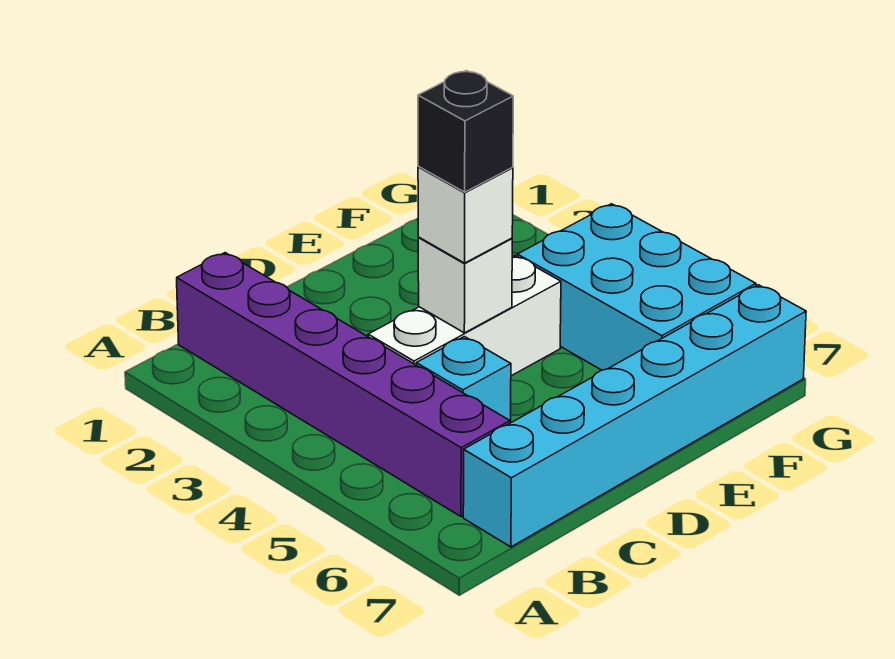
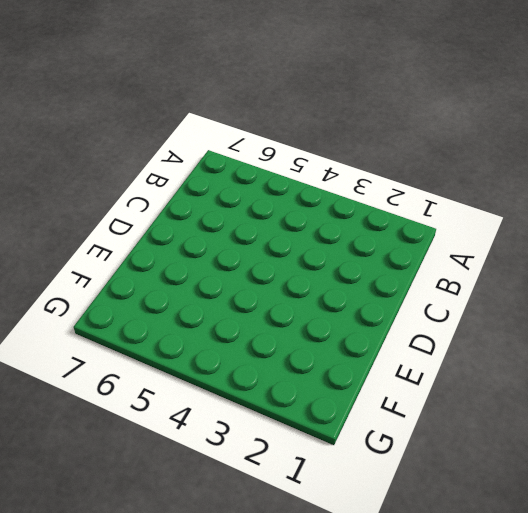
none -> purple brick B1:B6 level 1
none -> cyan brick B7:G7 level 1

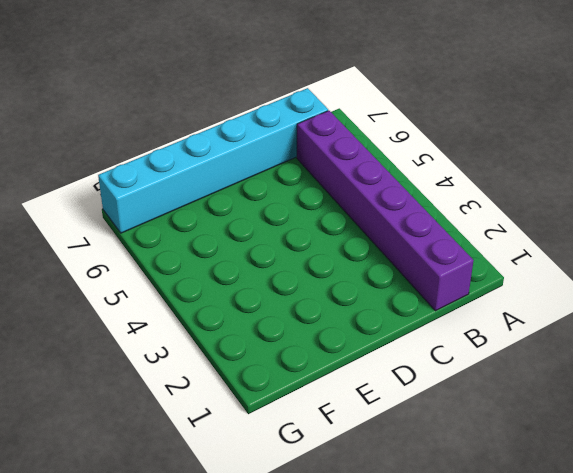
none -> white brick C4:E4 level 1
none -> cyan brick C5 level 1

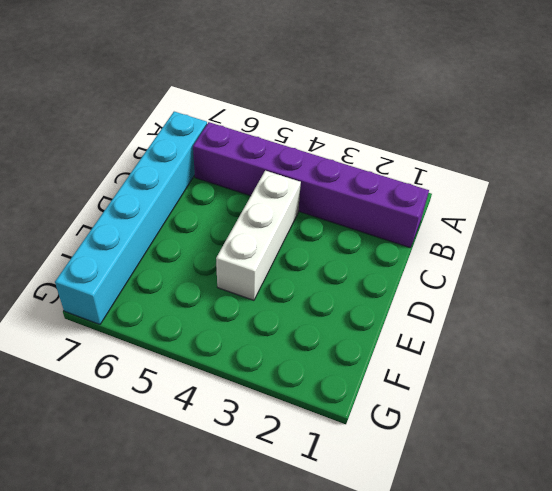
none -> cyan brick C5 level 1
none -> cyan brick F4:G6 level 1

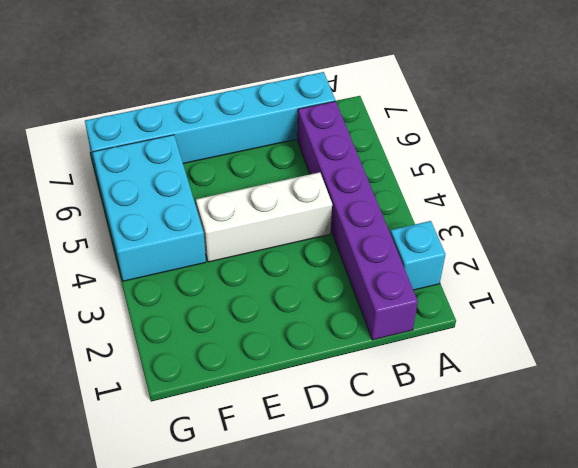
cyan brick A2 level 1 -> cyan brick C5 level 1
none -> white brick D4 level 2
none -> white brick D4 level 3

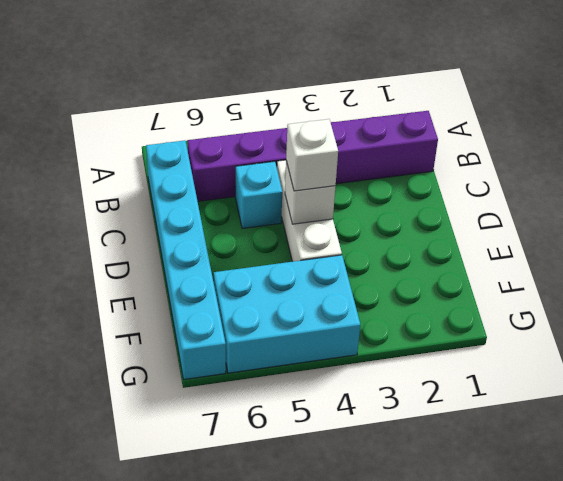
none -> black brick D4 level 4

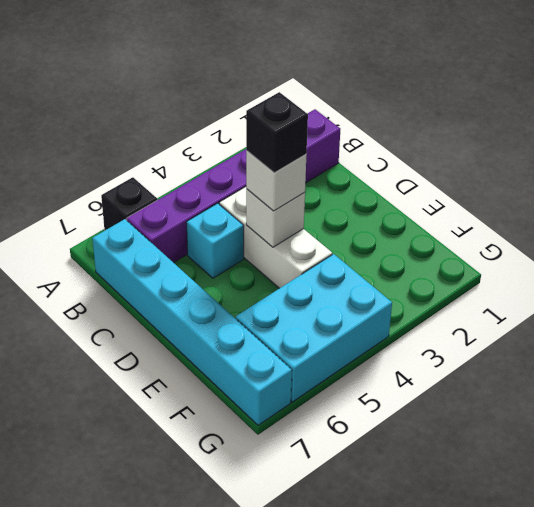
black brick A6 level 1 -> none

